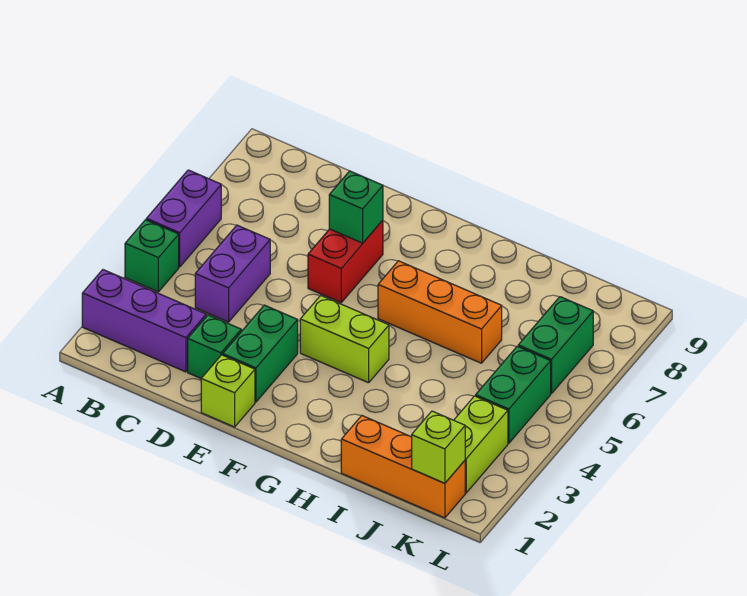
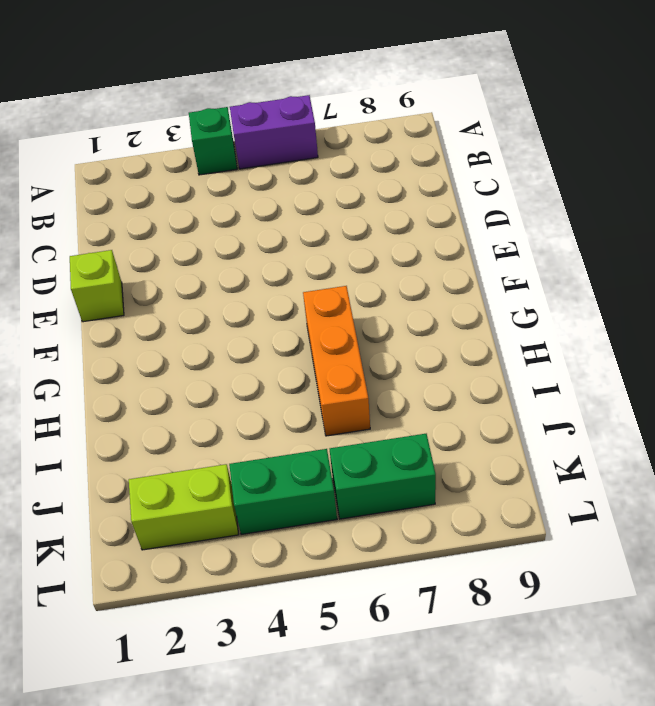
none -> purple brick A2:C2 level 1
none -> purple brick C4:C5 level 1
none -> green brick D2 level 1

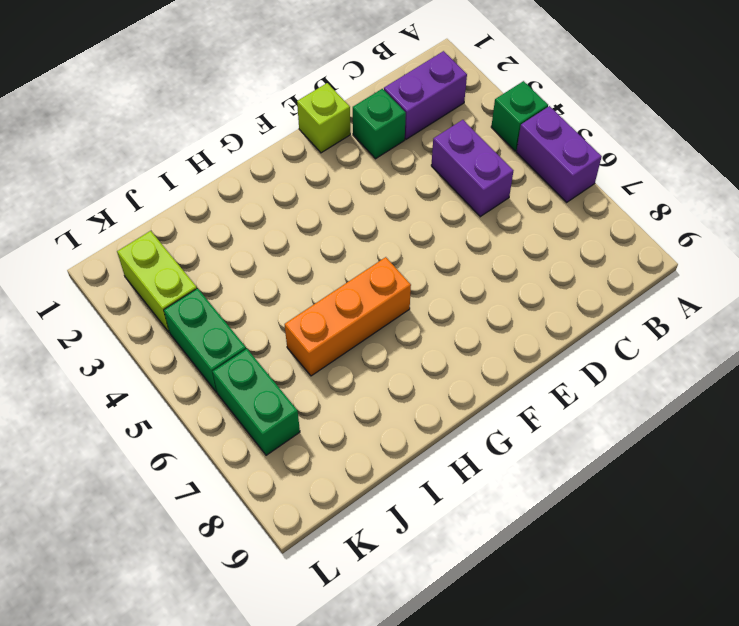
purple brick B2:C2 level 1 -> purple brick A2:C2 level 1
none -> green brick E2:E3 level 1
none -> red brick E6:E7 level 1
none -> lime brick F4:G4 level 1

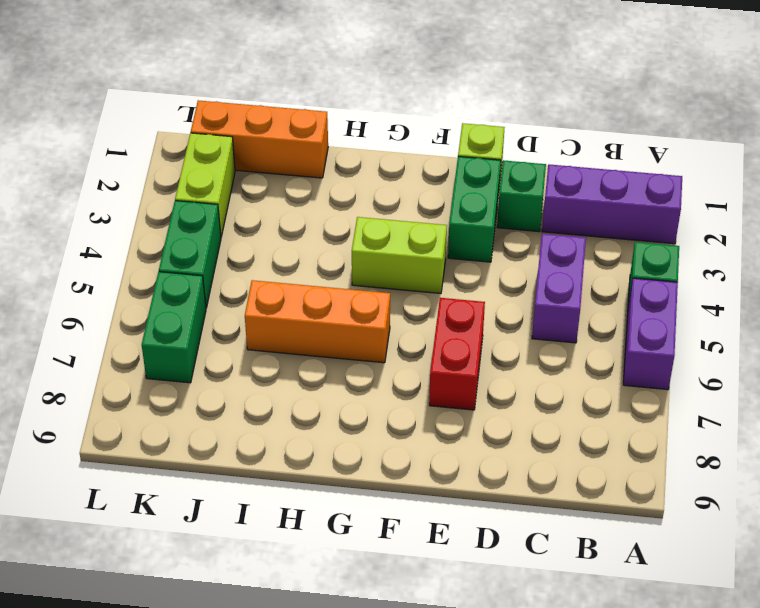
none -> green brick E7 level 2
none -> lime brick K1 level 2

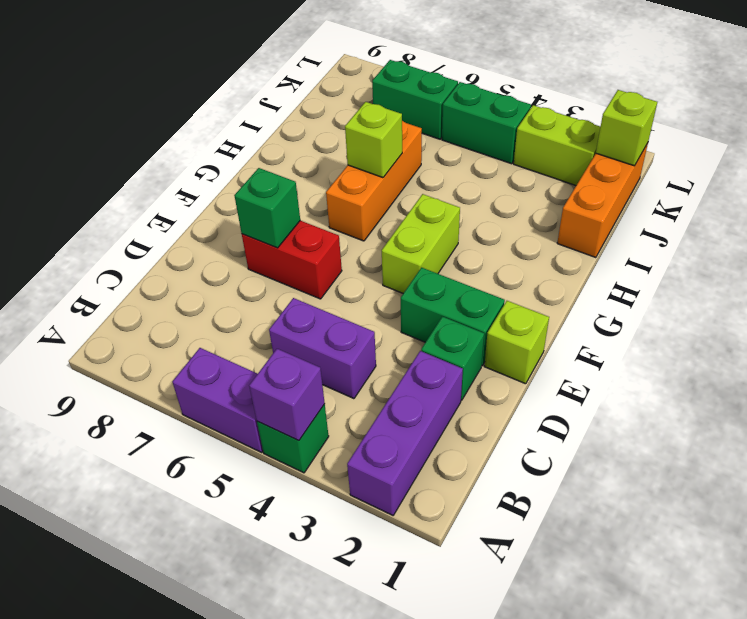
purple brick A4 level 2 -> none
lime brick H6 level 2 -> none

